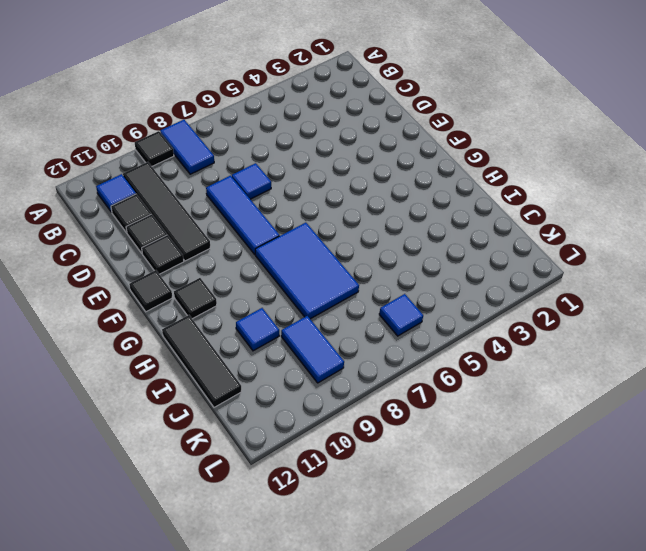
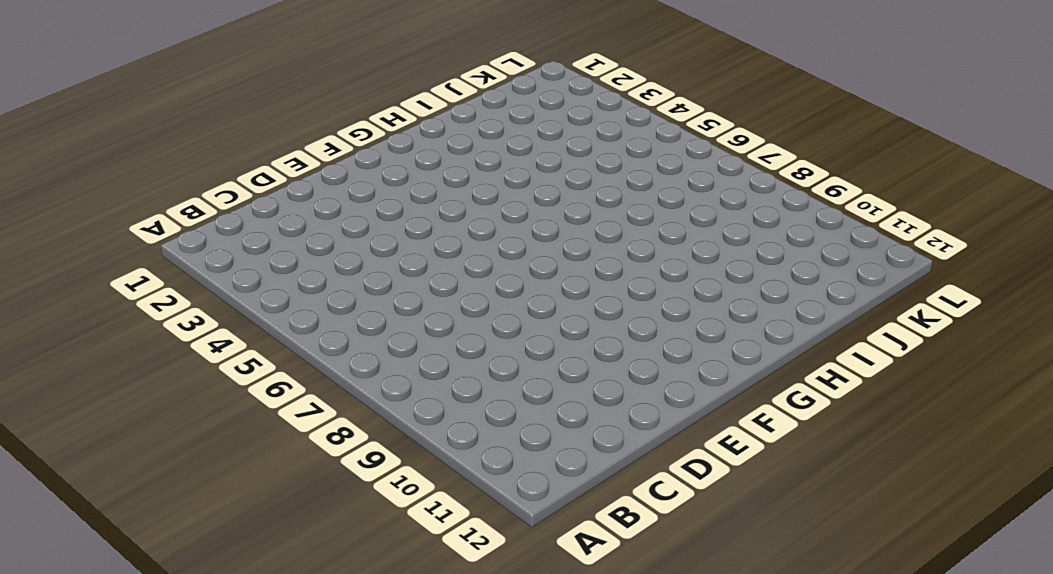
none -> blue tile A8:B8 level 1
none -> black tile A9 level 1
none -> black tile B10:E10 level 1

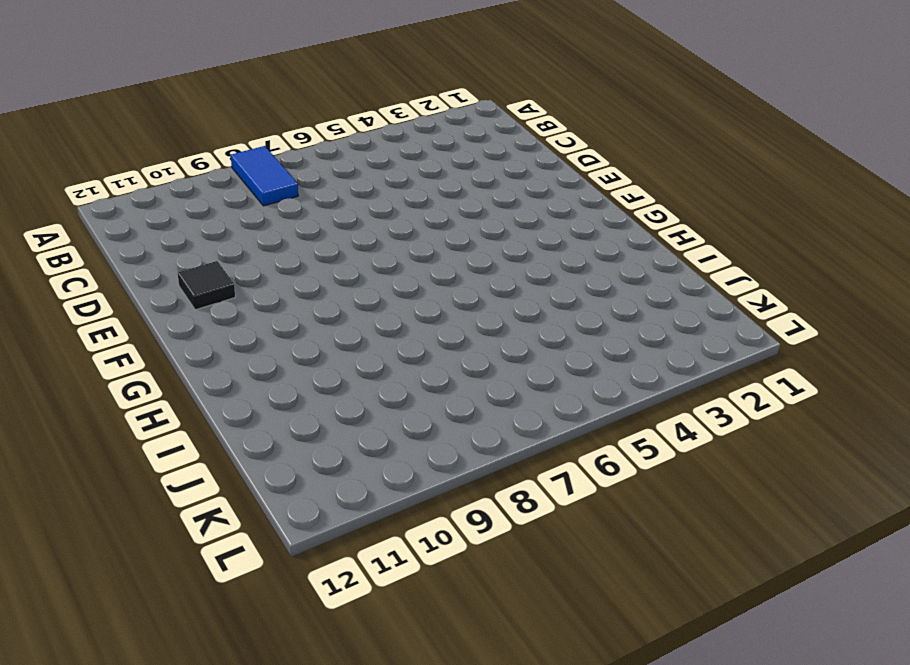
none -> black tile A9 level 1
none -> black tile B10:E10 level 1
none -> blue tile B11 level 1

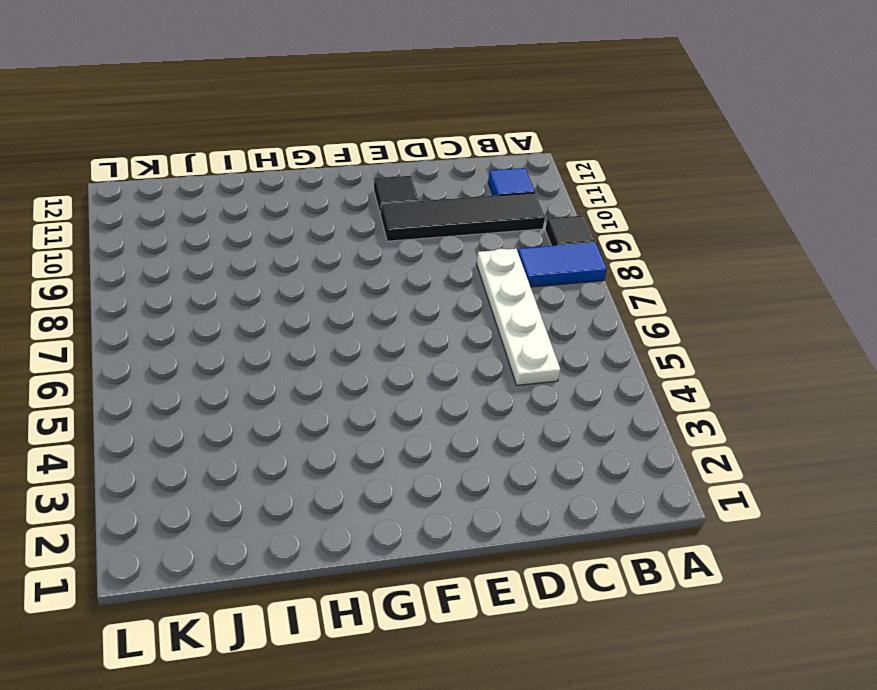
white plate C5:C8 level 1 -> none
none -> black tile C11 level 1
none -> blue tile D7 level 1
none -> blue tile D8:F8 level 1

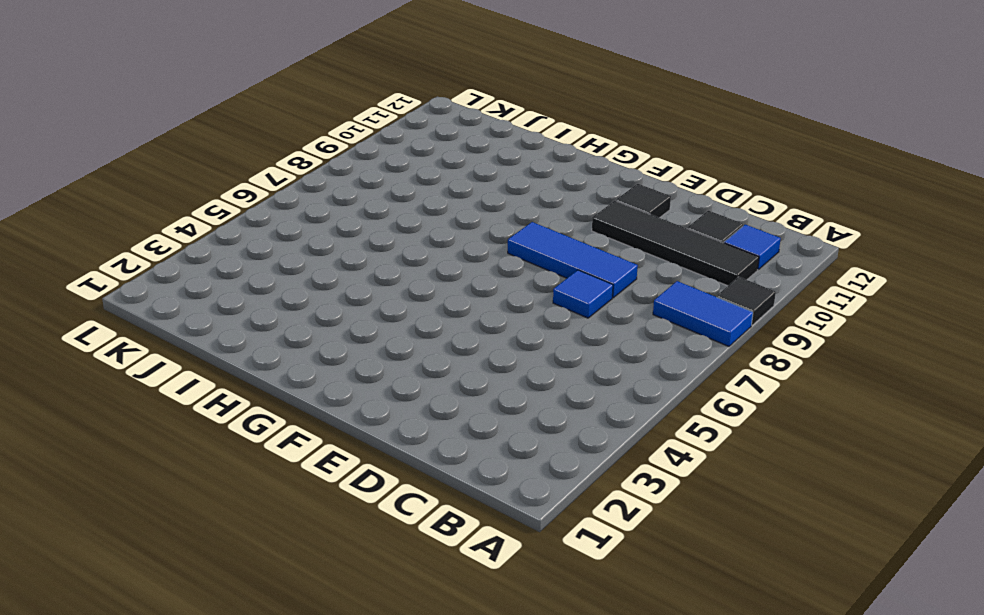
none -> black tile D11 level 1
none -> black tile F12 level 1
none -> blue tile G7:I8 level 1

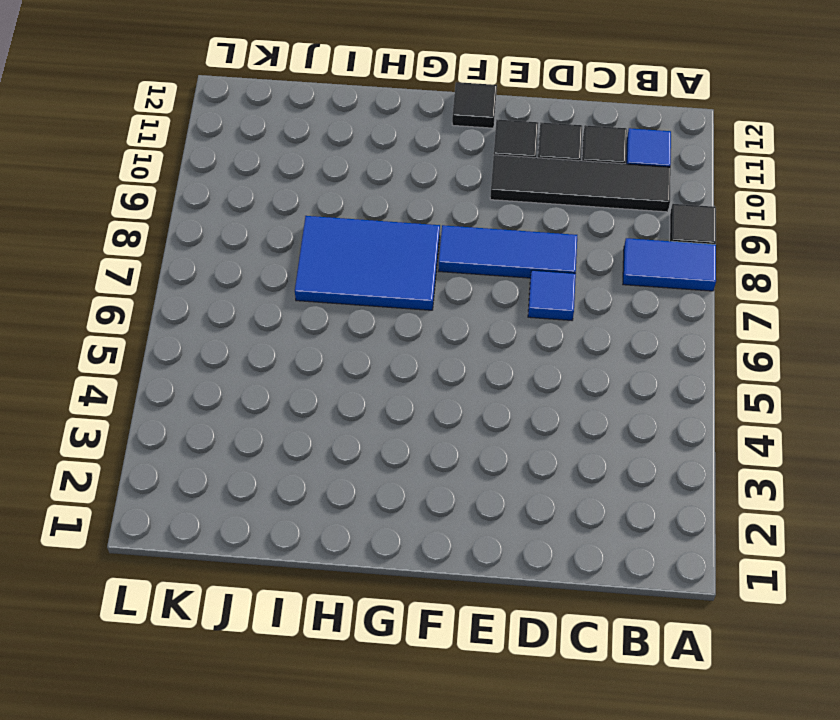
none -> black tile G11 level 1
none -> black tile H12:J12 level 1
none -> blue tile I10 level 1

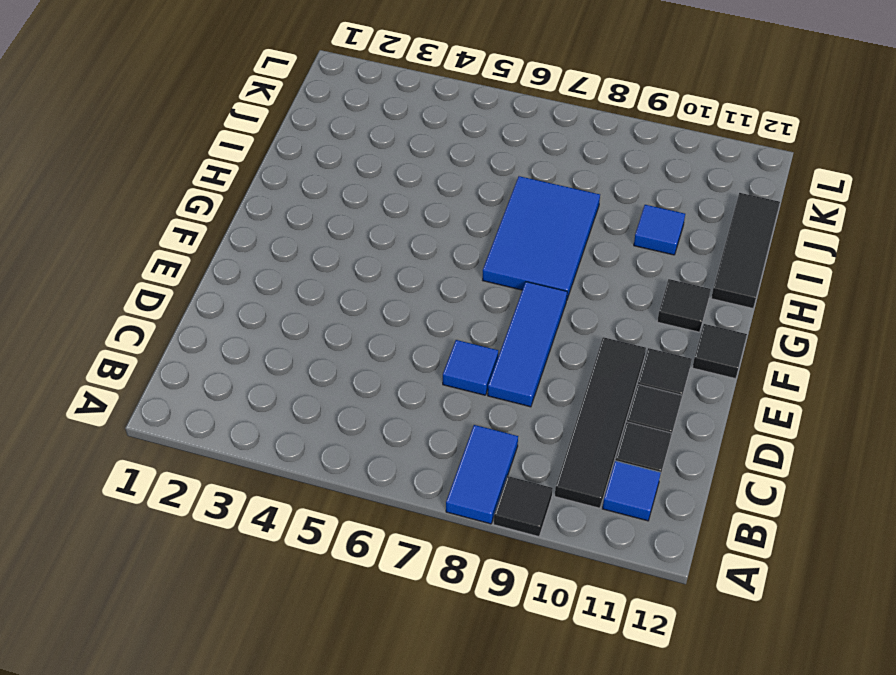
none -> blue tile J9:K9 level 1
none -> blue tile K6 level 1

